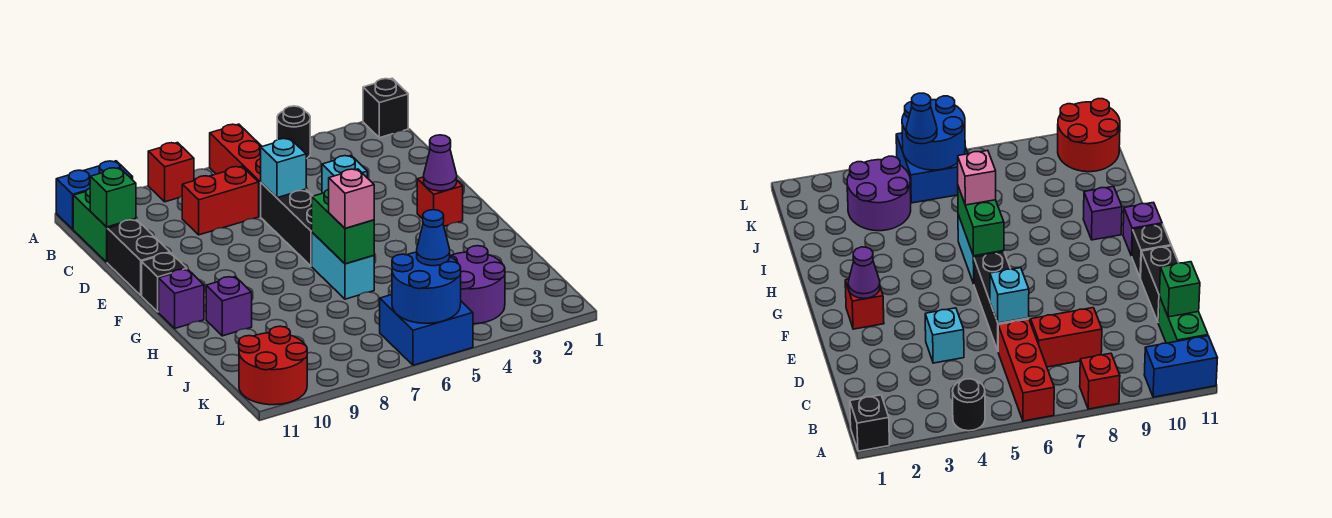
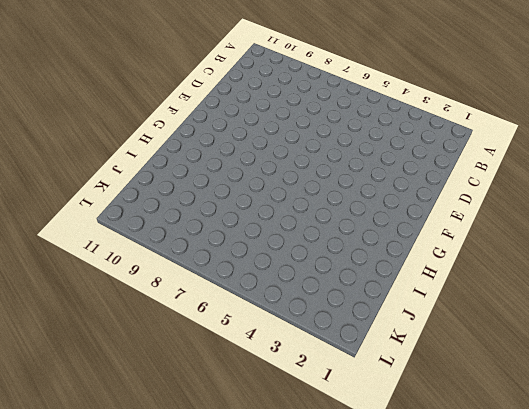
none -> black brick A1 level 1
none -> black round brick A4 level 1
none -> red brick A6:C6 level 1

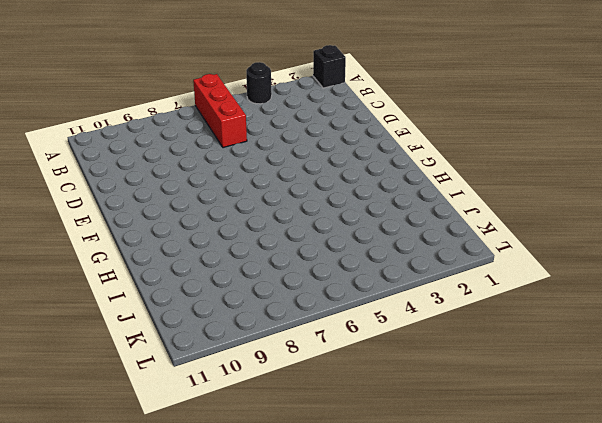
none -> red brick A8 level 1
none -> blue brick A10:A11 level 1
none -> green brick B11:C11 level 1

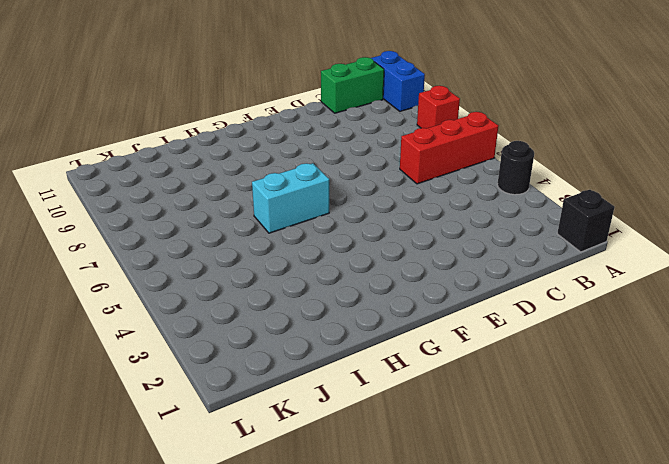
none -> red brick C7:C8 level 1
none -> cyan brick D4 level 1
none -> black brick D6:F6 level 1

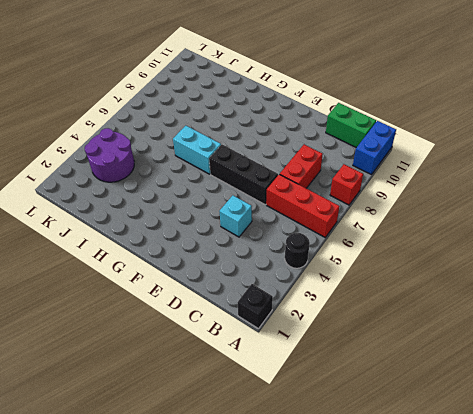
none -> black brick D11:E11 level 1
none -> red brick F2 level 1
none -> black brick F11 level 1

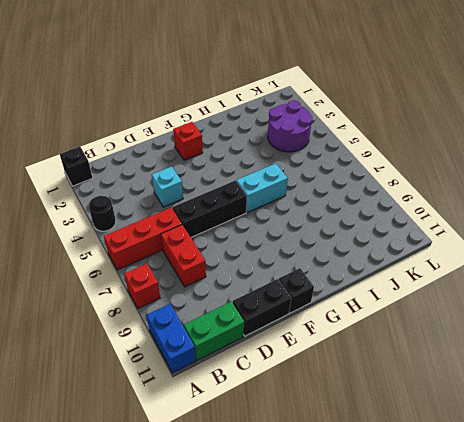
none -> purple brick G11 level 1
none -> purple brick H10 level 1
none -> blue brick K5:L6 level 1

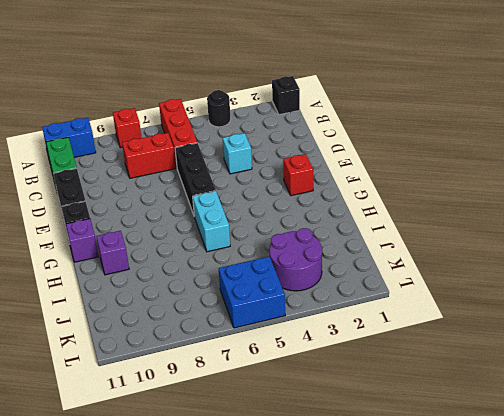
none -> red round brick K10:L11 level 1
none -> green brick C11 level 2
none -> cyan brick D6 level 2

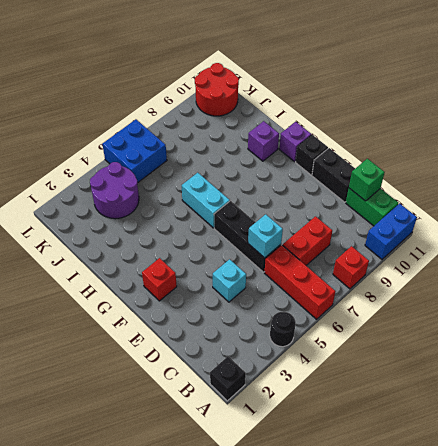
none -> purple cone F2 level 2
none -> green brick G6:H6 level 2
none -> blue round brick K5:L6 level 2

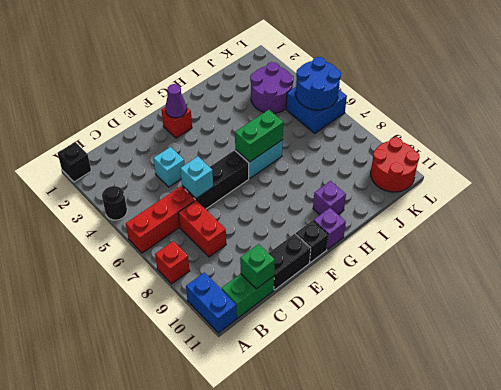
none -> pink brick H6 level 3
none -> blue cone K5 level 3

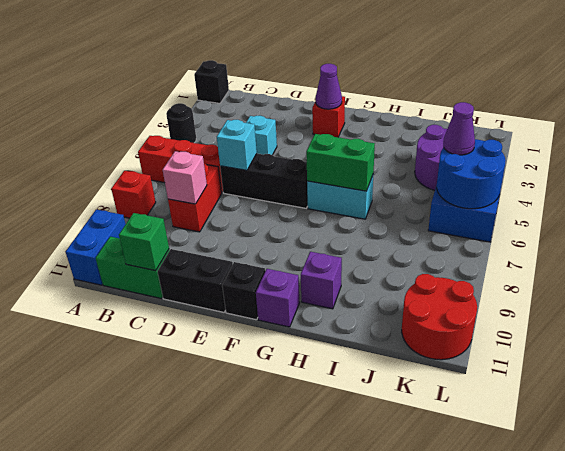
pink brick C8 level 2 -> pink brick H6 level 3
purple cone K5 level 3 -> blue cone K5 level 3

